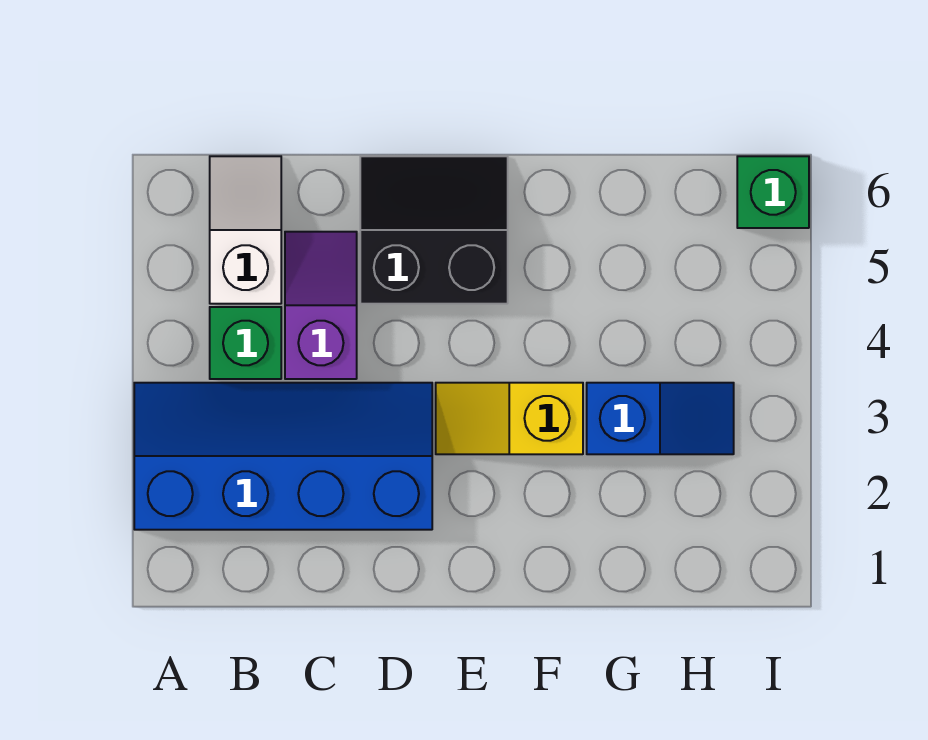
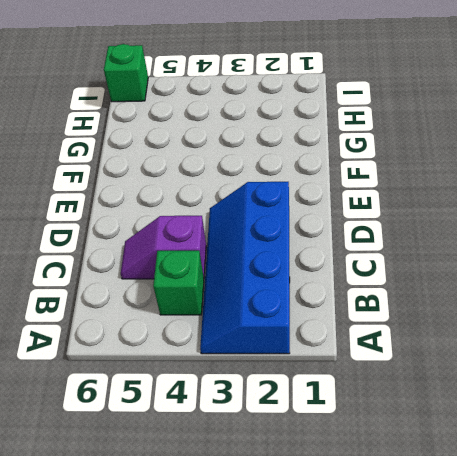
none -> white slope B5:B6 level 1 top 5
none -> black slope D5:E6 level 1 top 5

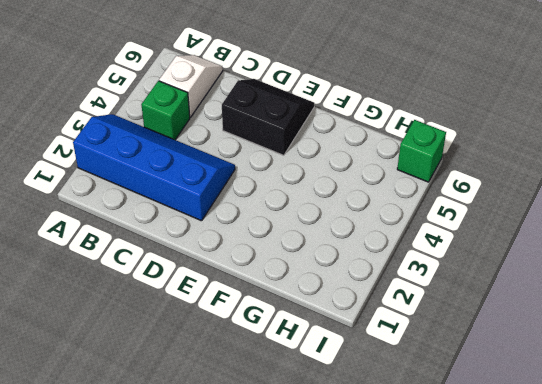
none -> purple slope C4:C5 level 1 top 4
none -> yellow slope E3:F3 level 1 top F

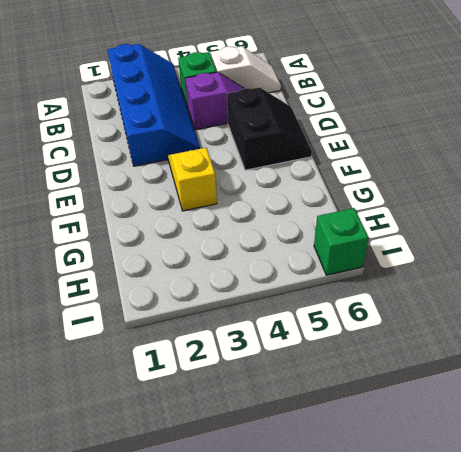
none -> blue slope G3:H3 level 1 top G

